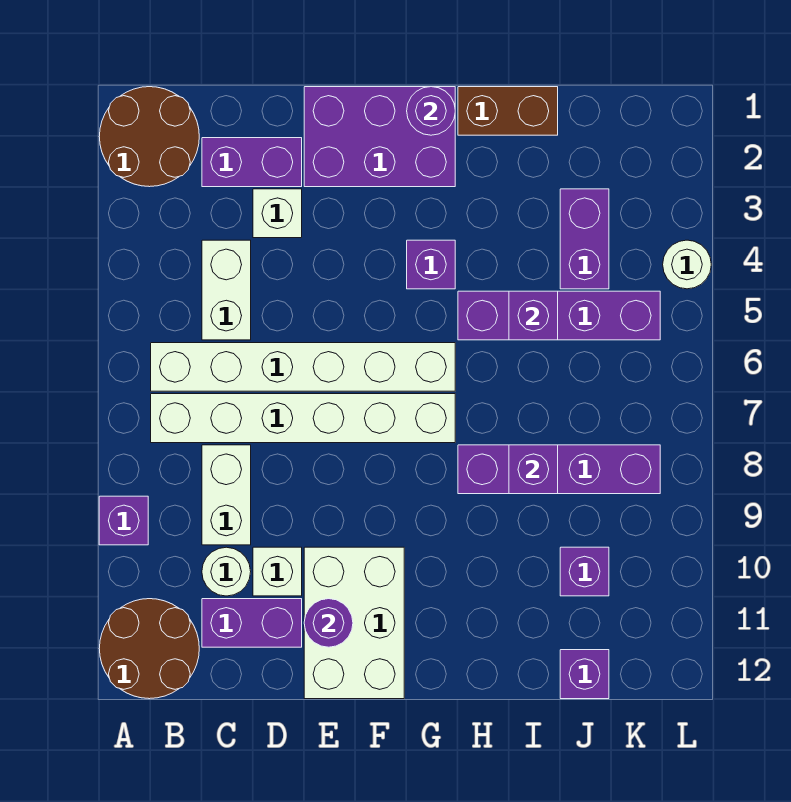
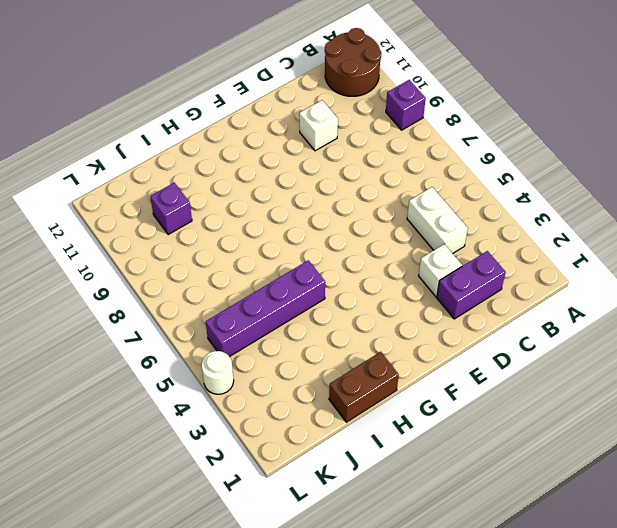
none -> brown round brick A1:B2 level 1
none -> white brick B6:G6 level 1
none -> white brick B7:G7 level 1

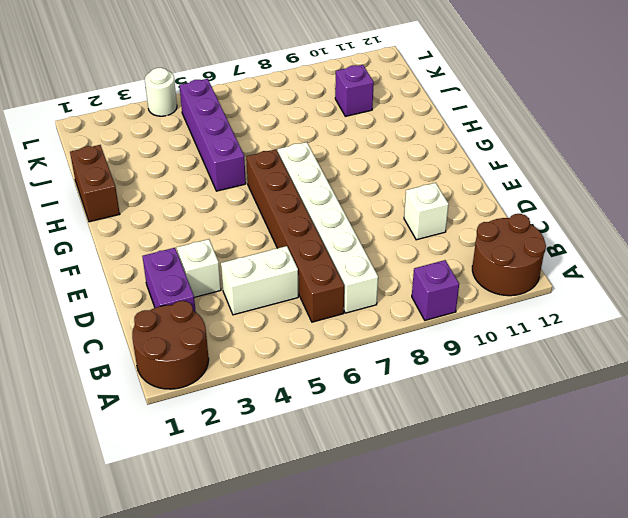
brown brick B6:G6 level 1 -> white brick B6:G6 level 1
none -> white brick C8:C9 level 1
none -> white round brick C10 level 1
none -> purple brick C11:D11 level 1

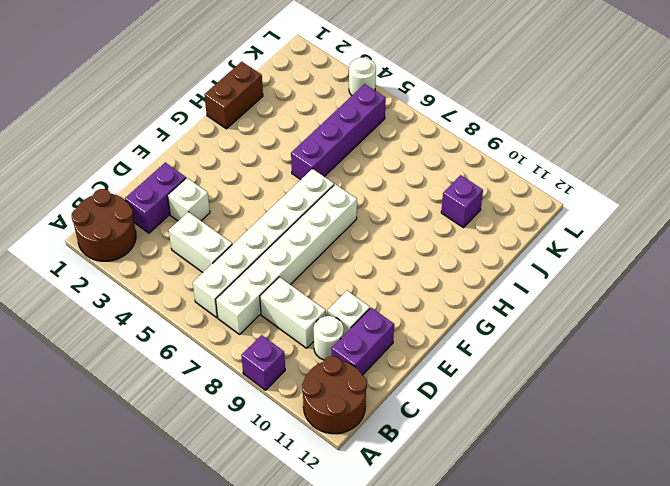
none -> purple brick E1:G2 level 1
none -> white brick E10:F12 level 1
none -> purple brick G4 level 1

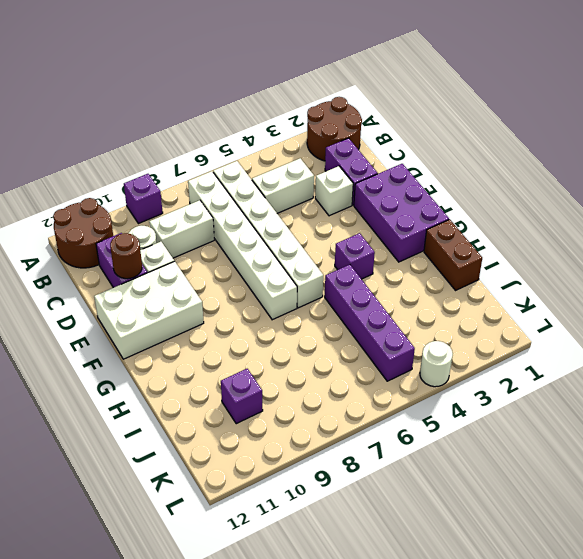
brown round brick D11 level 2 -> none
none -> purple brick H8:K8 level 1
none -> purple brick J3:J4 level 1
none -> purple brick J12 level 1

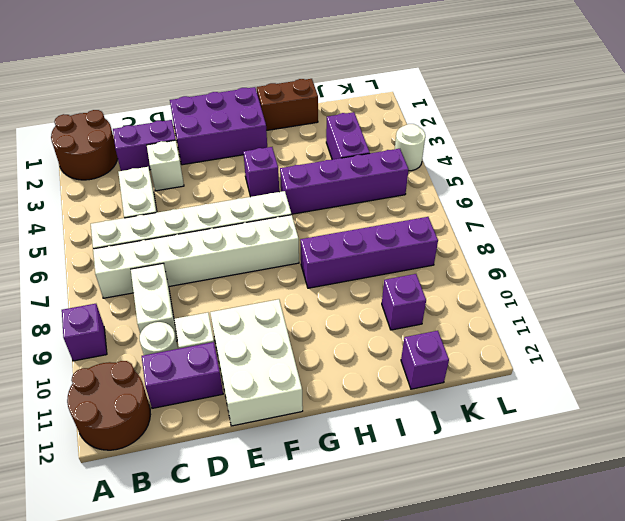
none -> purple round brick E11 level 2
none -> purple round brick G1 level 2
none -> purple brick I5 level 2

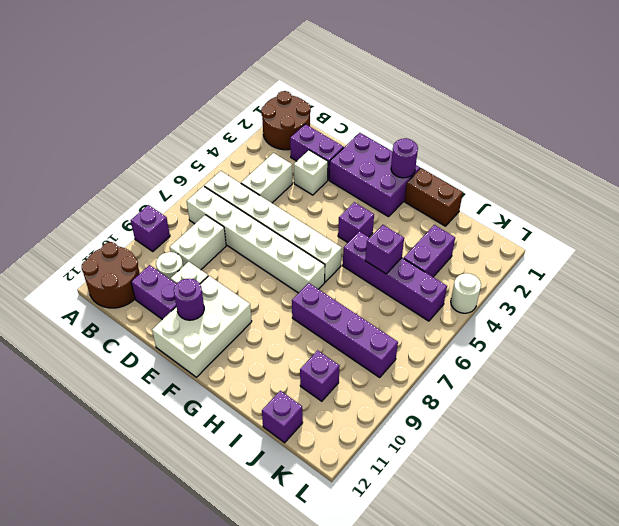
none -> purple brick I8 level 2

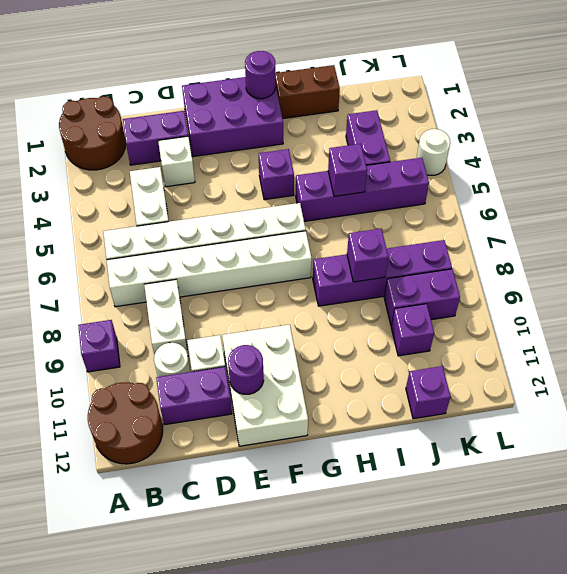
purple brick J9:K9 level 1 -> none

